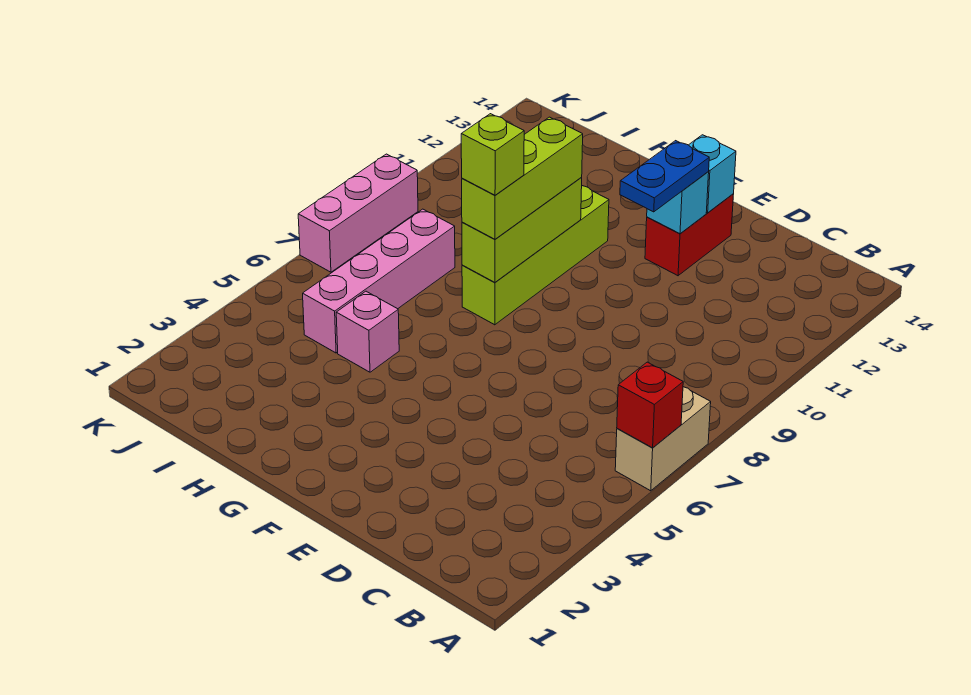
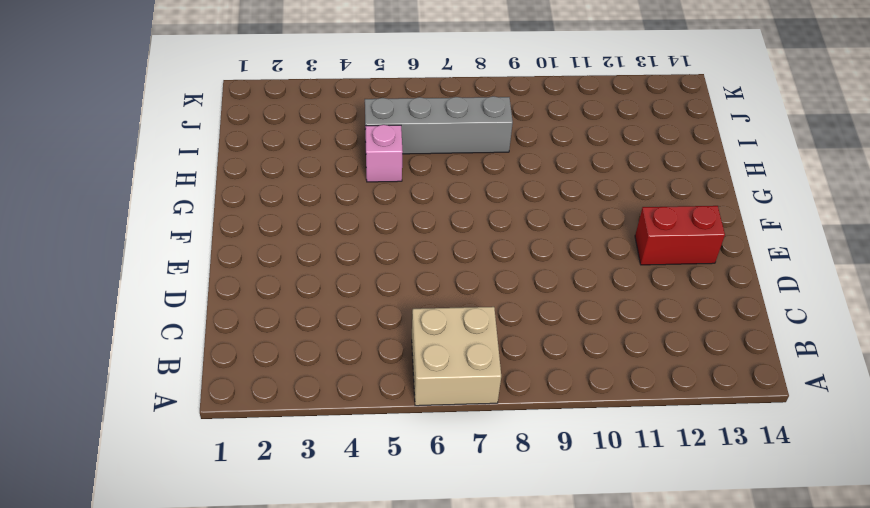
tan brick A6:B7 level 1 -> tan brick A6:A7 level 1
grey brick I5:I8 level 1 -> pink brick I5:I8 level 1
none -> lime brick G8:G11 level 1
none -> pink brick K7:K9 level 1
none -> red brick A6 level 2

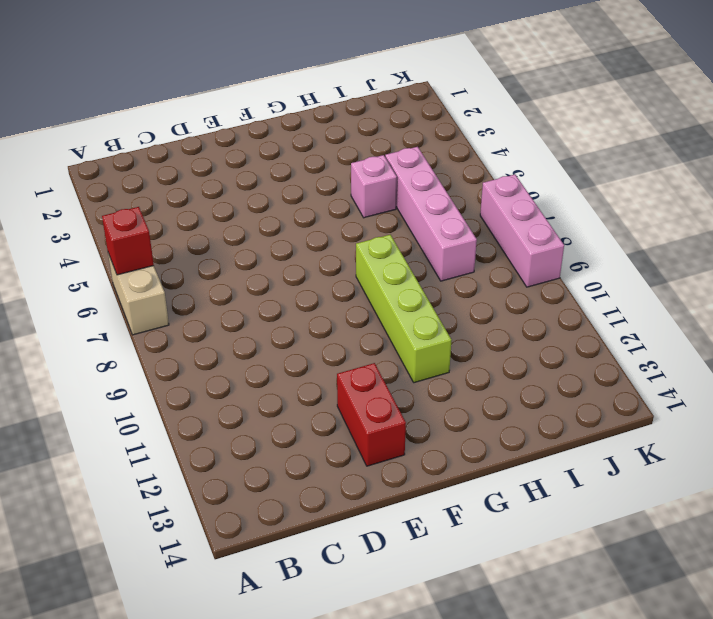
none -> cyan brick E12 level 2
none -> cyan brick E13 level 2
none -> lime brick G8:G10 level 2

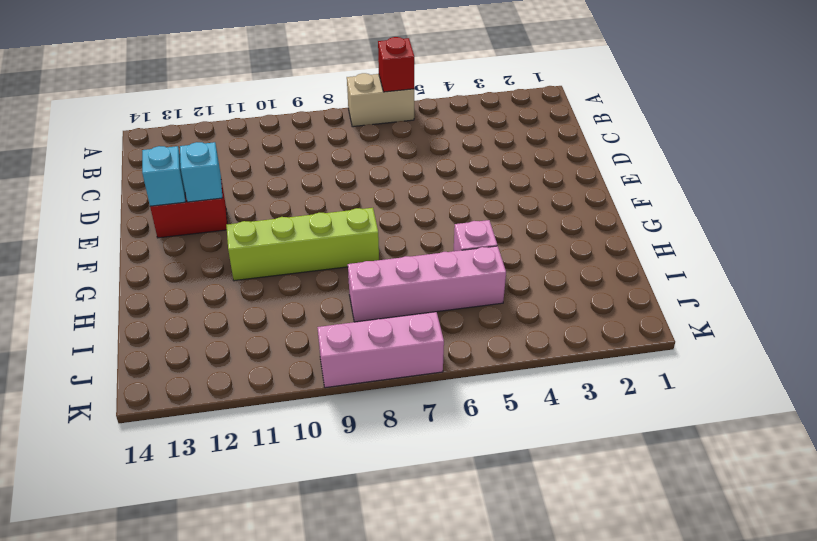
none -> lime brick G8:G10 level 2
none -> blue plate E11:E12 level 3
none -> lime brick G8:G10 level 3

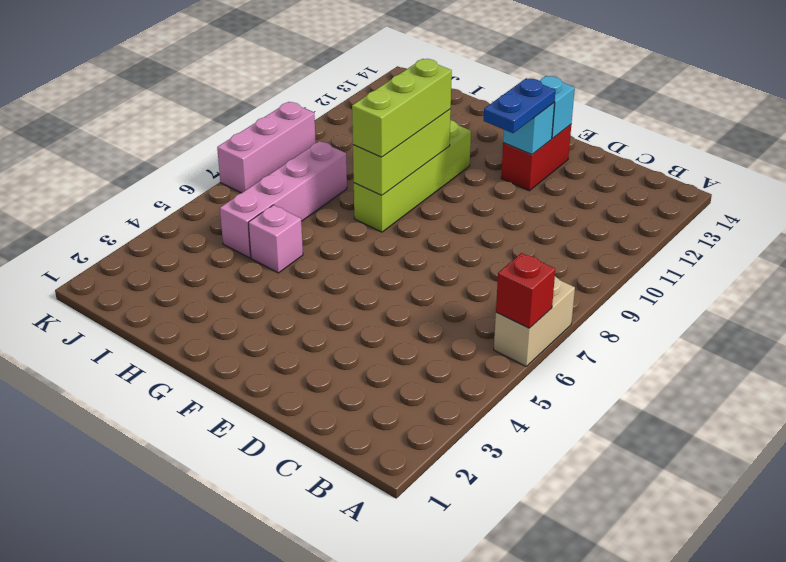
none -> lime brick G8 level 4

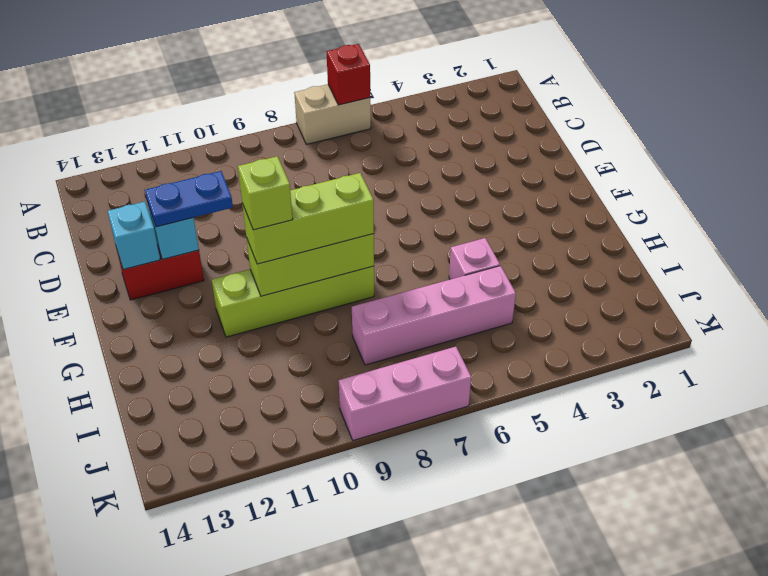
lime brick G10 level 4 -> lime brick G8 level 4

